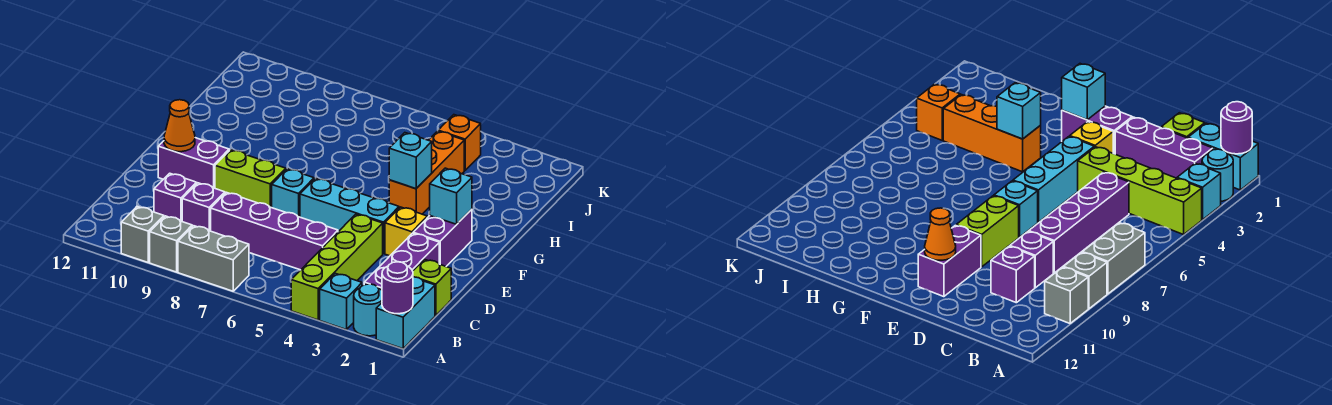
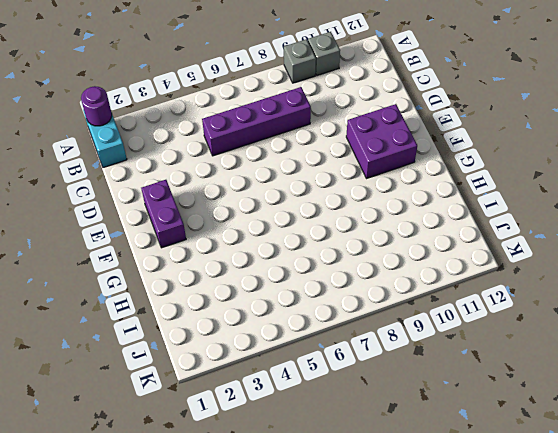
purple brick E10:F11 level 1 -> purple brick E10:E11 level 1
none -> cyan round brick A2 level 1
none -> cyan brick A3 level 1
none -> lime brick A4:D4 level 1

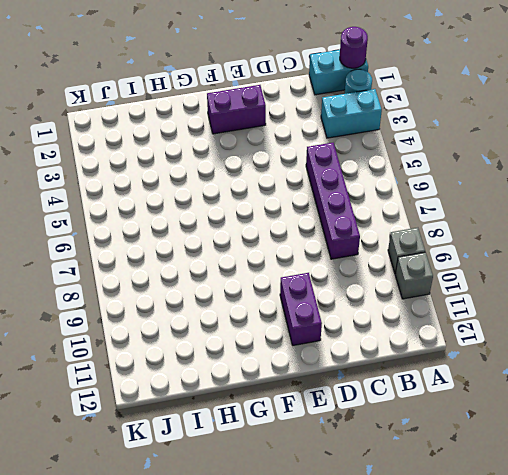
cyan brick A3:B3 level 1 -> cyan brick A3 level 1
none -> lime brick A4:D4 level 1
none -> grey brick A7:A8 level 1
none -> purple brick B2:D2 level 1

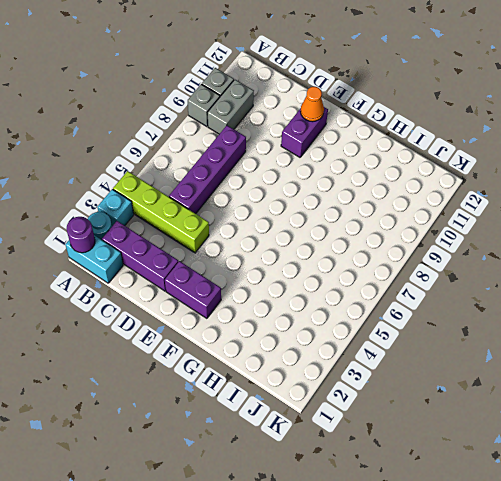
grey brick B9:B10 level 1 -> grey brick A7:A8 level 1
none -> lime brick C1 level 1
none -> purple brick C9 level 1
none -> purple brick C10 level 1

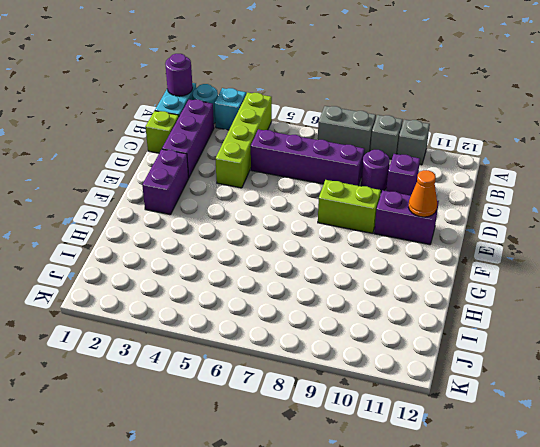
purple round brick C9 level 1 -> purple brick C9 level 1
none -> yellow brick E3 level 1
none -> cyan brick E4:E6 level 1
none -> cyan brick E7 level 1

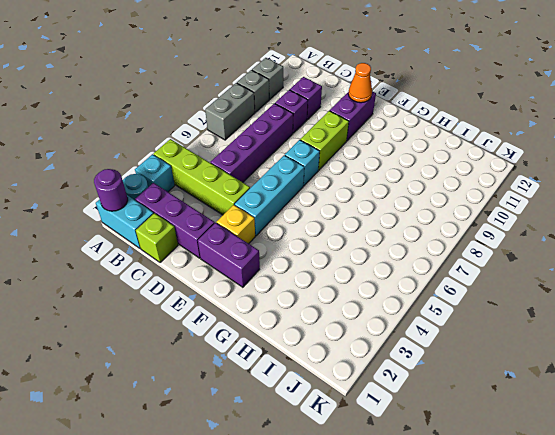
none -> orange brick G4:I4 level 1
none -> orange brick J4 level 1
none -> cyan brick F2 level 2

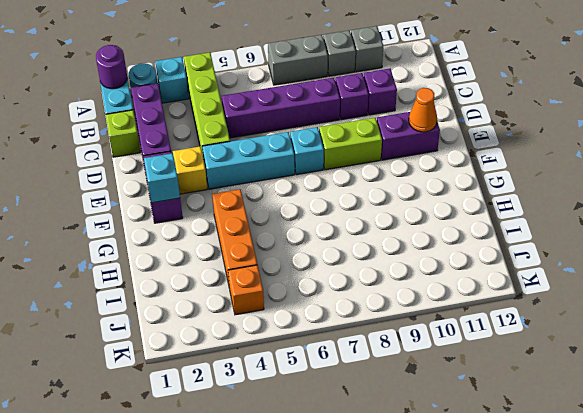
none -> cyan brick G4 level 2

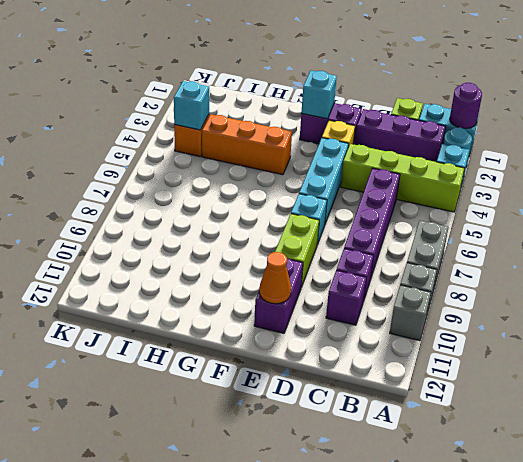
cyan brick J4 level 2 -> cyan brick G4 level 2

